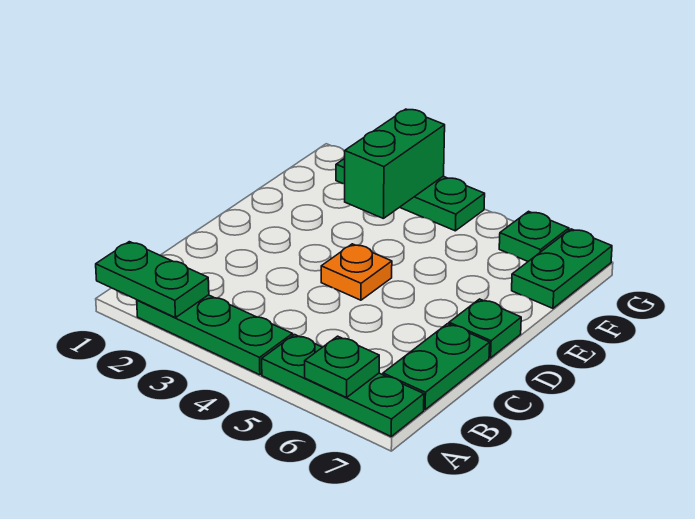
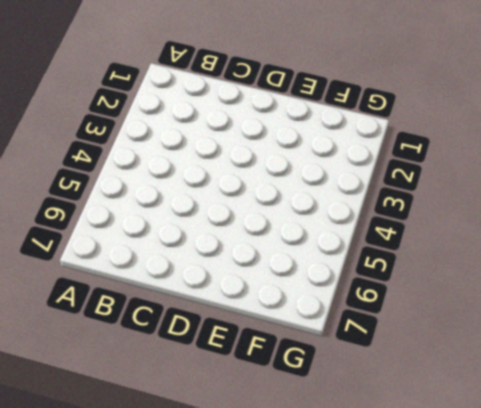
none -> green plate A2:A4 level 1
none -> green plate A5:A7 level 1

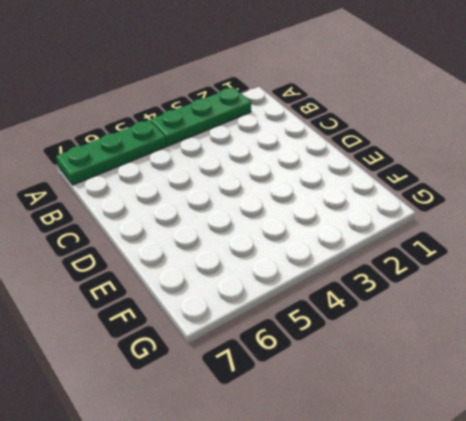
none -> green plate B7:C7 level 1
none -> orange plate D4 level 1

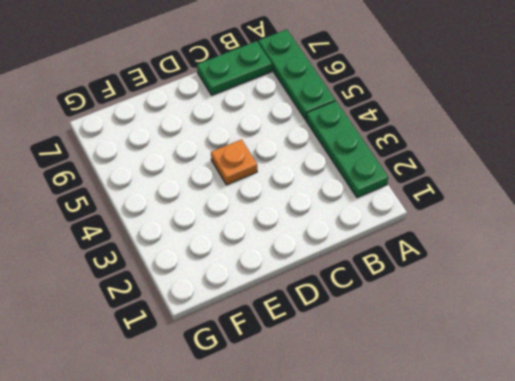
none -> green plate D7 level 1
none -> green plate F7:G7 level 1

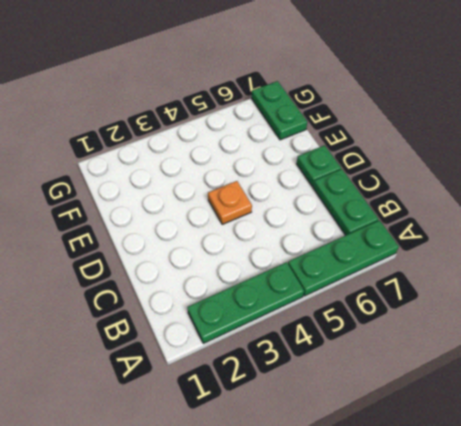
none -> green plate G2:G4 level 1
none -> green plate G6 level 1

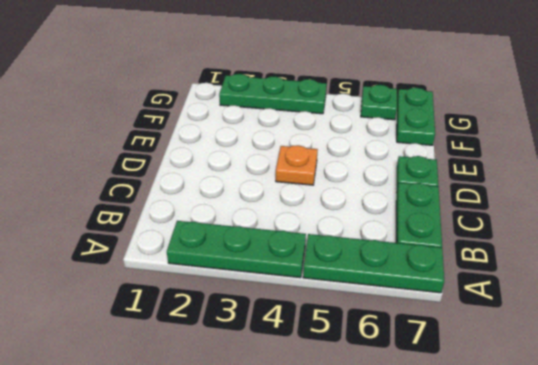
none -> green plate A1:A2 level 2
none -> green plate A6 level 2

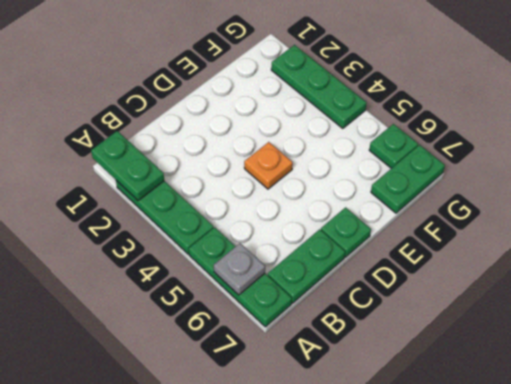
grey plate A6 level 2 -> green plate A6 level 2
none -> green brick F3:G3 level 2

